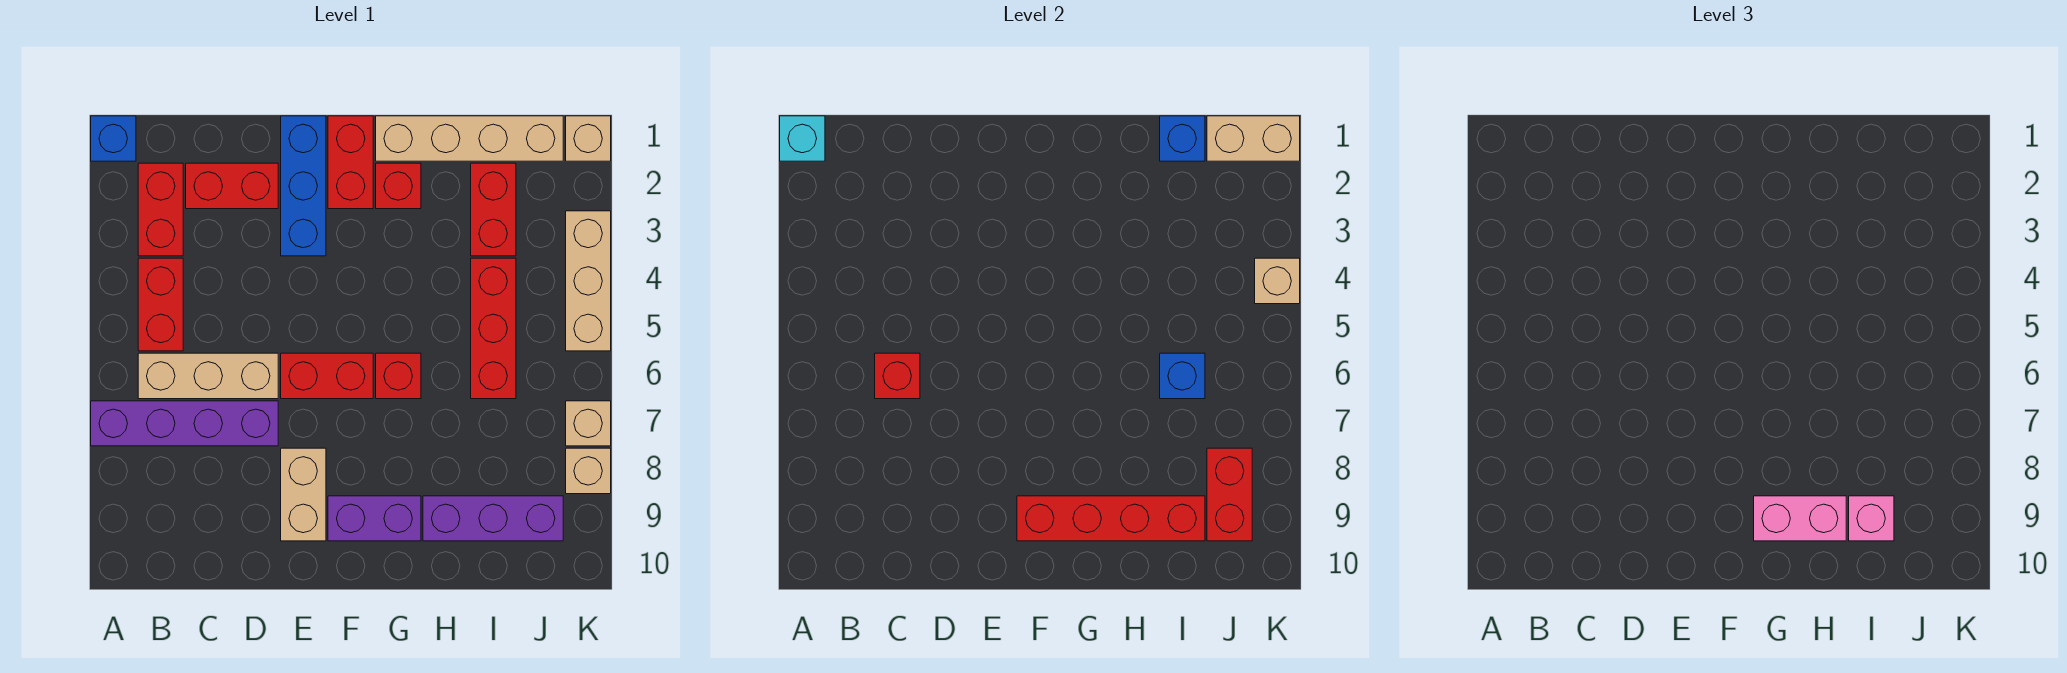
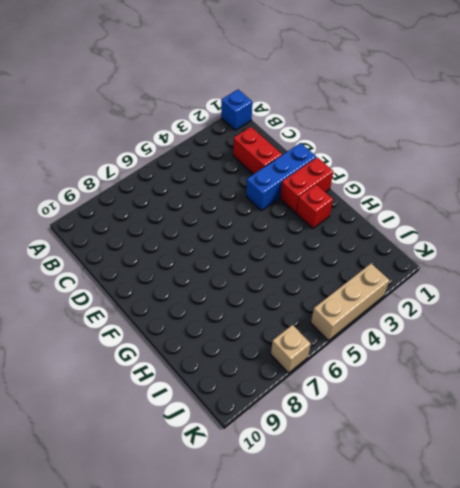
none -> purple brick A7:D7 level 1
none -> red brick B2:B3 level 1
none -> red brick B4:B5 level 1
none -> tan brick B6:D6 level 1

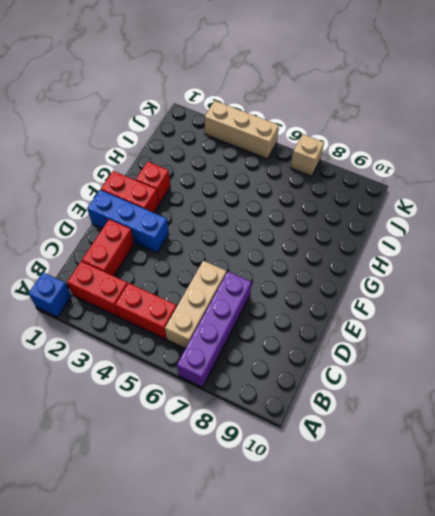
none -> red brick E6:F6 level 1
none -> tan brick E8:E9 level 1
none -> purple brick F9:G9 level 1
none -> tan brick G1:J1 level 1

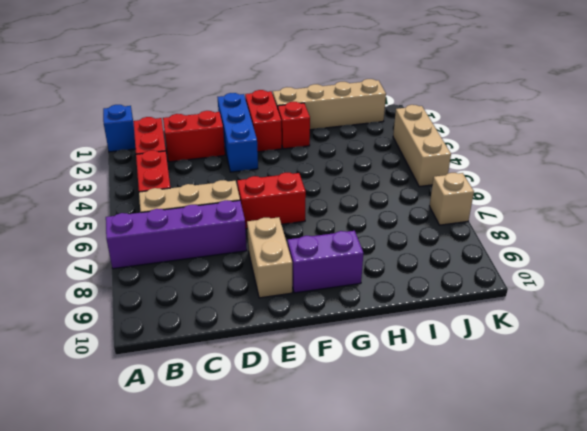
none -> red brick G6 level 1
none -> purple brick H9:J9 level 1
none -> red brick I2:I3 level 1
none -> red brick I4:I6 level 1

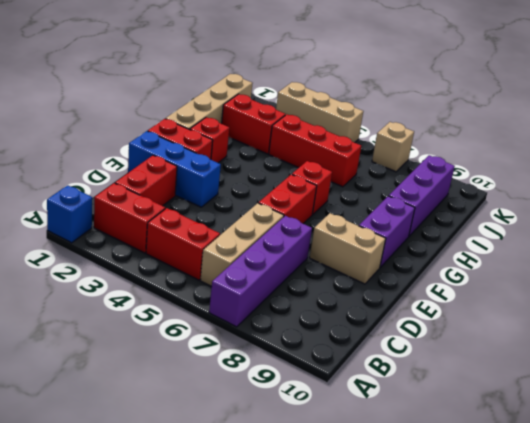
none -> tan brick K1 level 1
none -> tan brick K8 level 1
none -> cyan brick A1 level 2
none -> red brick C6 level 2

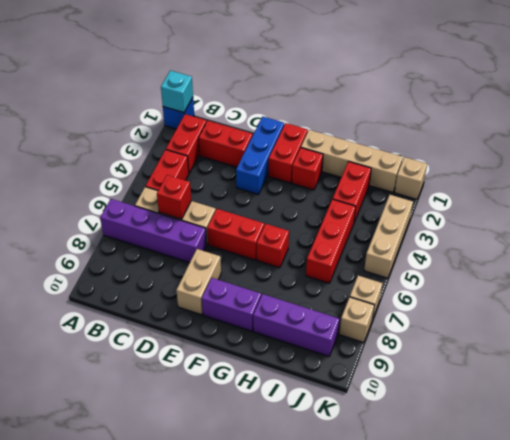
none -> red brick F9:I9 level 2
none -> blue brick I1 level 2
none -> blue brick I6 level 2
none -> tan brick J1:K1 level 2

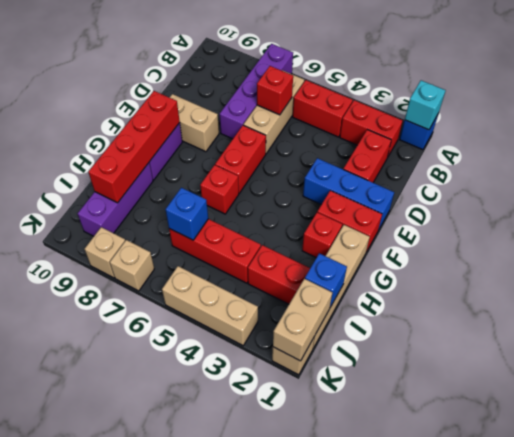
none -> red brick J8:J9 level 2
none -> tan brick K4 level 2
none -> pink brick G9:H9 level 3
none -> pink brick I9 level 3

